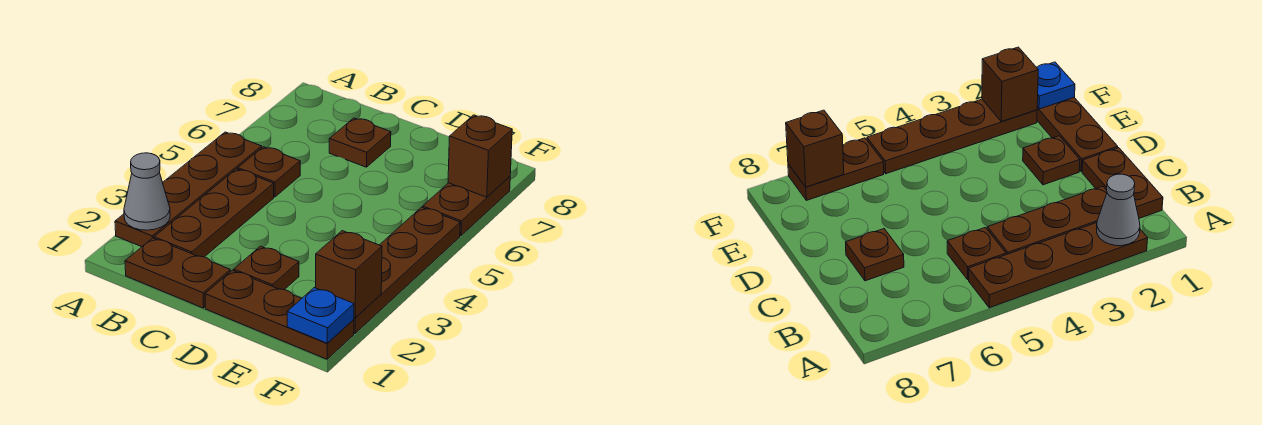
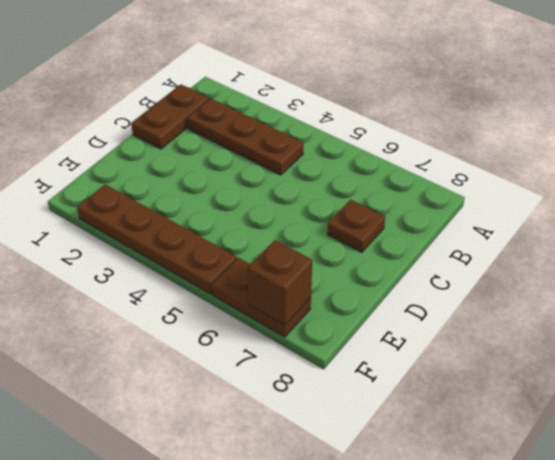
none -> brown plate A2:A5 level 1
none -> brown plate B5 level 1
none -> brown plate D1:F1 level 1

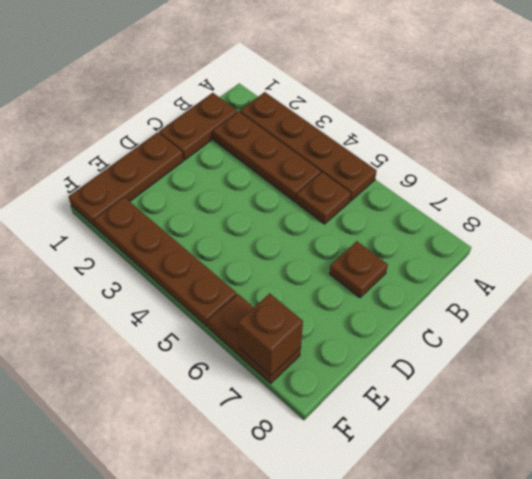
none -> brown plate D2 level 1
none -> grey cone A2 level 2
none -> blue plate F1 level 2

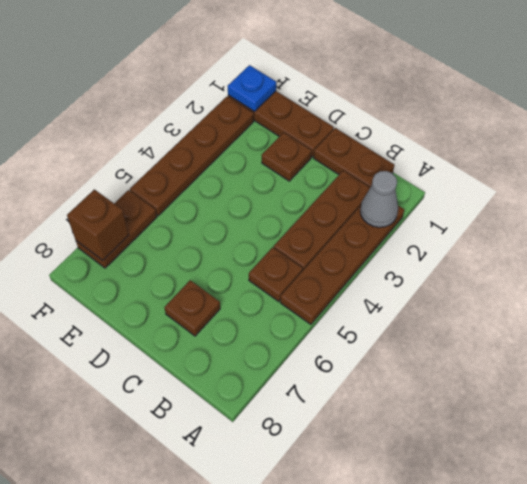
none -> brown brick F2 level 2

